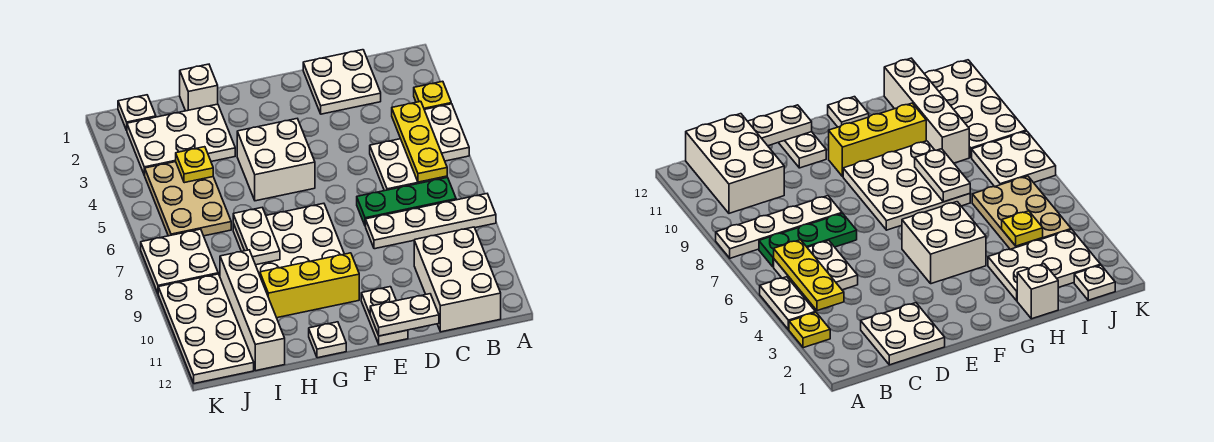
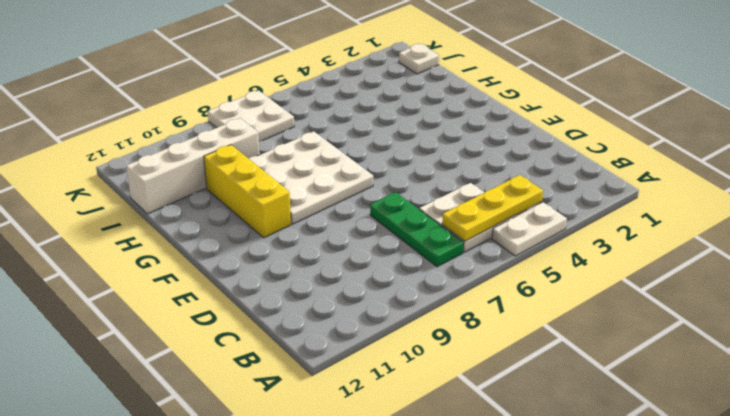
none -> yellow plate A3 level 1
none -> white plate A8:D8 level 1
none -> white brick B10:C12 level 1

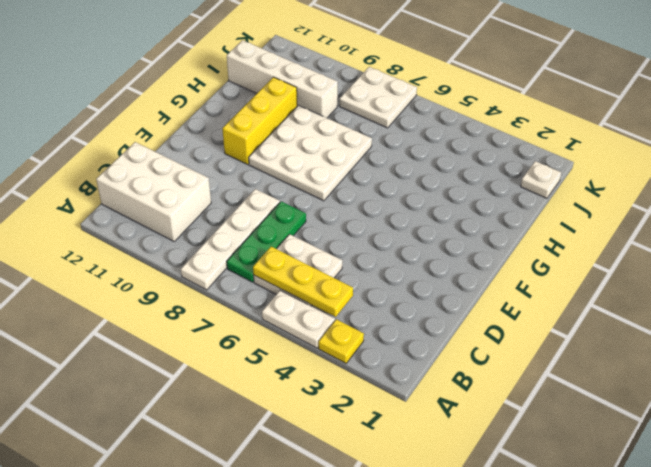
none -> white plate C1:D2 level 1
none -> white plate E11:E12 level 1
none -> white brick F4:G5 level 1

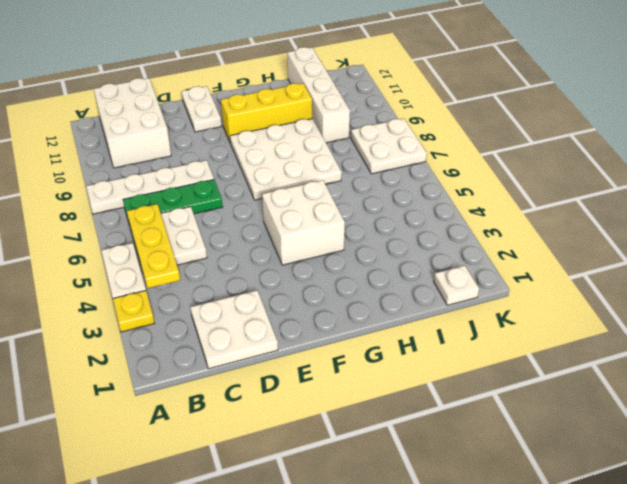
none -> white plate G12 level 1
none -> white brick H1 level 1
none -> white plate H2:J3 level 1

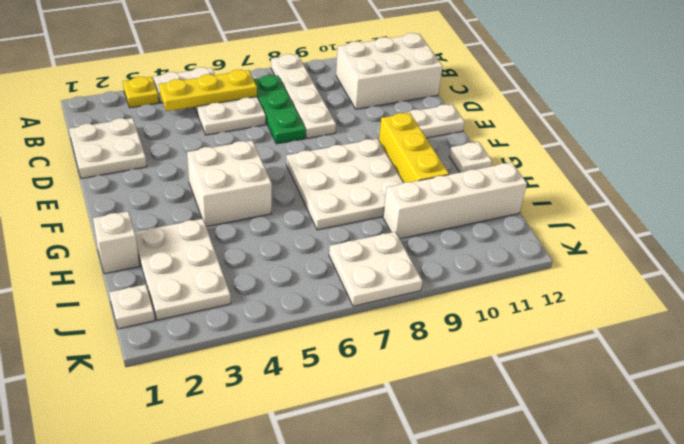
none -> tan plate I4:J6 level 1
none -> white plate J9:K12 level 1
none -> white plate D12:E12 level 2

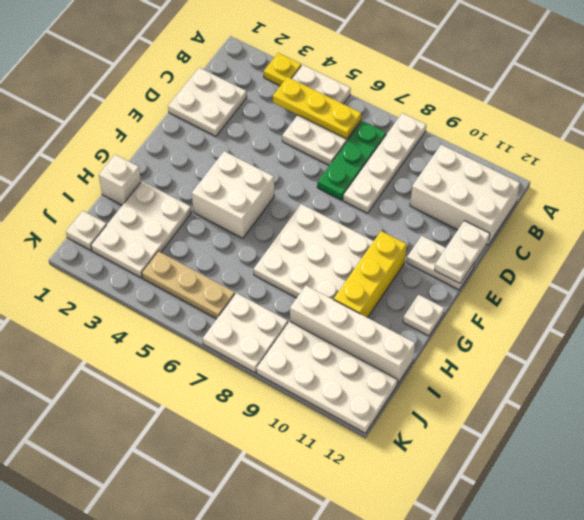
tan plate J4:J6 level 1 -> tan plate I4:J6 level 1
none -> white plate H7:H8 level 2
none -> yellow plate I4 level 2

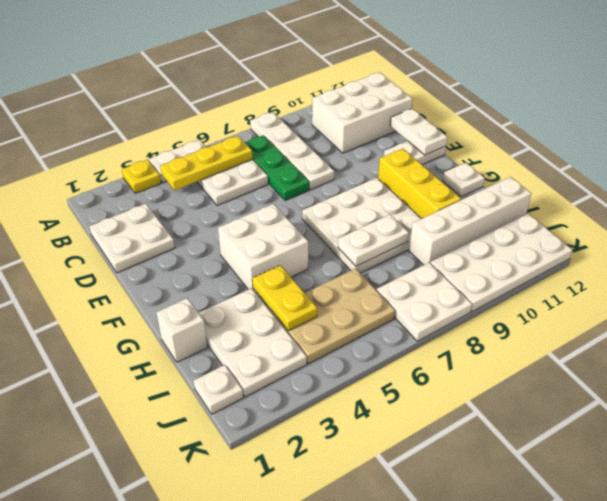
yellow plate H4:I4 level 2 -> yellow plate I4 level 2

